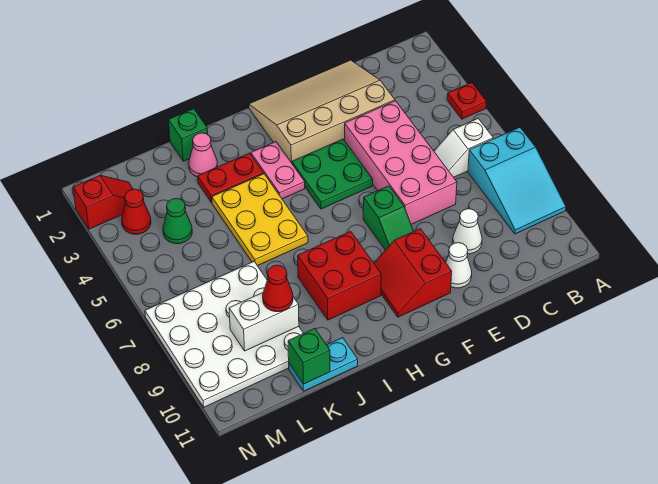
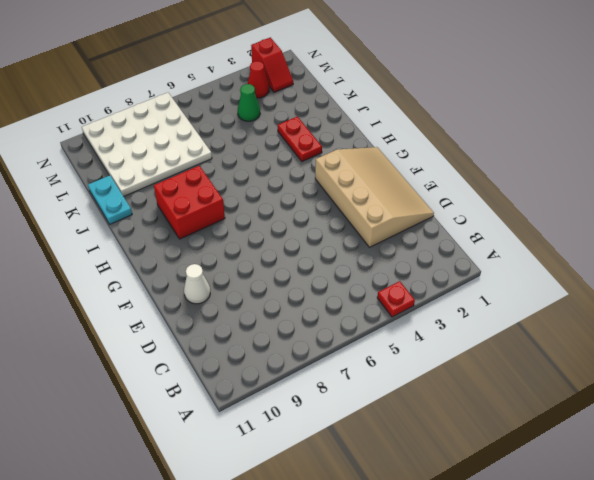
none -> cyan slope A7:B9 level 1 top 7
none -> white slope B6:C6 level 1 top B
none -> pink brick D4:E7 level 1

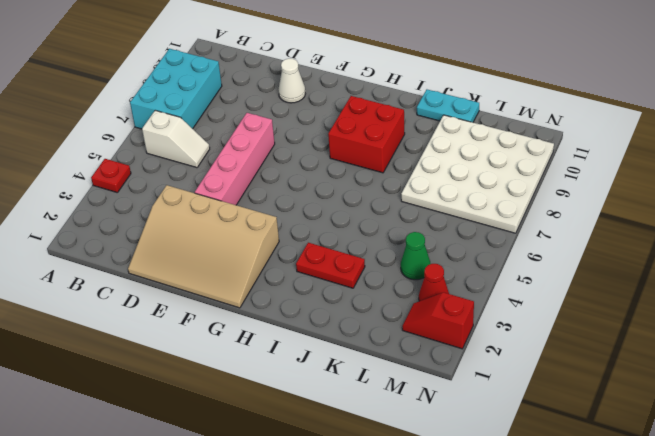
cyan brick A7:B9 level 1 -> cyan slope A7:B9 level 1 top 7
pink brick E4:E7 level 1 -> pink brick D4:E7 level 1
none -> white cone D9 level 1
none -> green plate F4:G5 level 1
none -> green slope F7:F8 level 1 top 7

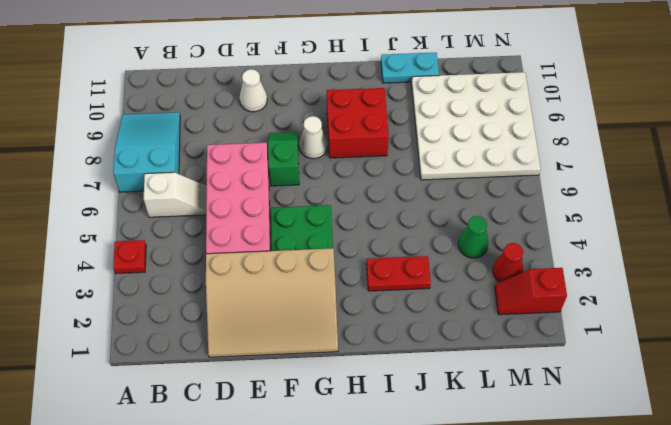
white cone G8 level 1 -> white cone D9 level 1
none -> red slope F9:G10 level 1 top F
none -> pink plate H3:H4 level 1
none -> yellow plate I4:J6 level 1

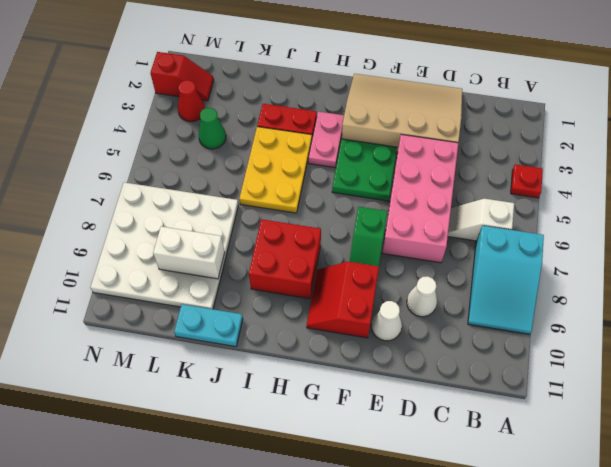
none -> green brick J1 level 1
none -> pink cone J2 level 1
none -> green brick K11 level 2

